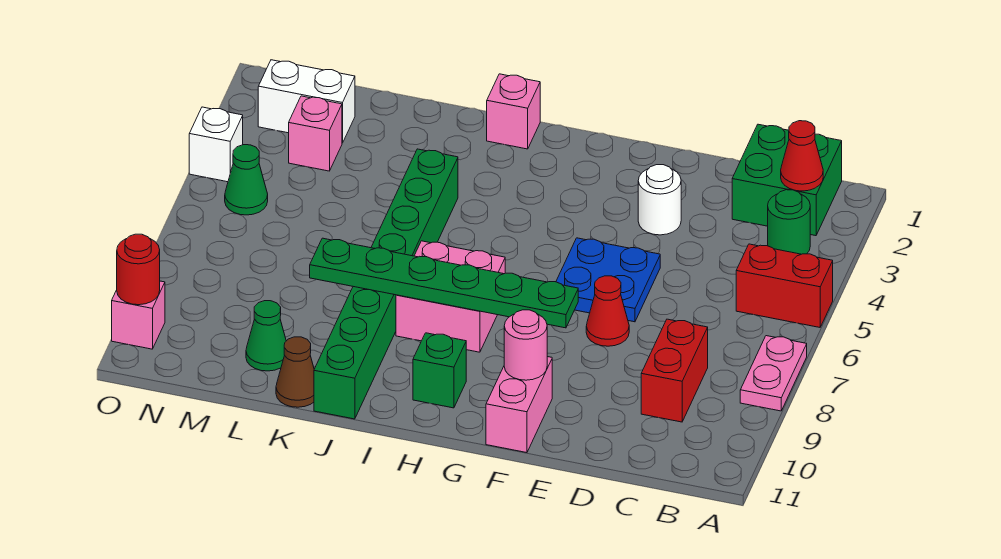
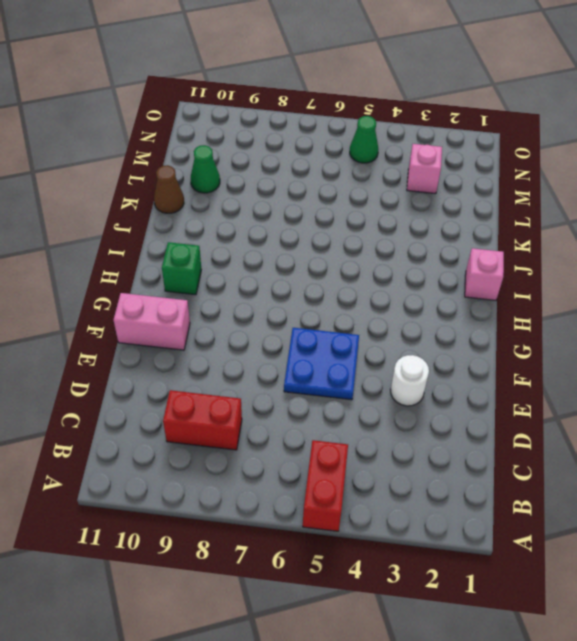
none -> pink plate A7:A8 level 1
none -> green brick B1:C2 level 1
none -> green round brick B3 level 1

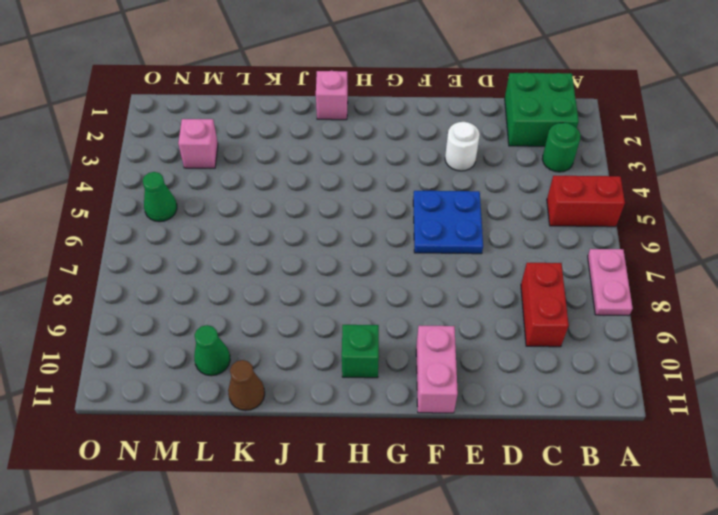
none -> red cone E7 level 1
none -> pink brick H7:I8 level 1
none -> green brick J4:J11 level 1

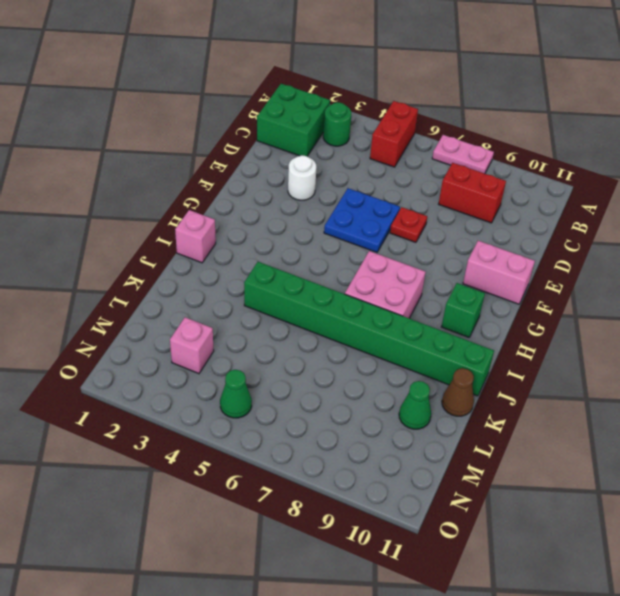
red plate E7 level 1 -> red cone E7 level 1
none -> white brick M2:N2 level 1
none -> white brick O4 level 1
none -> pink brick O10 level 1

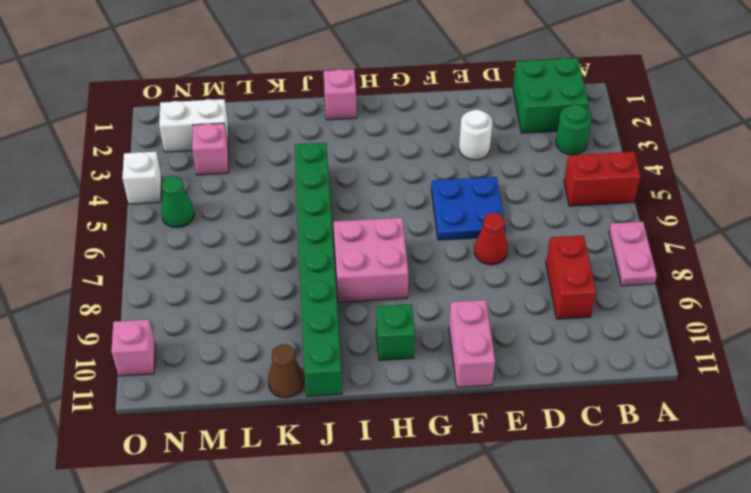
none -> green cone L10 level 1
none -> red cone B2 level 2
none -> green plate F8:K8 level 2

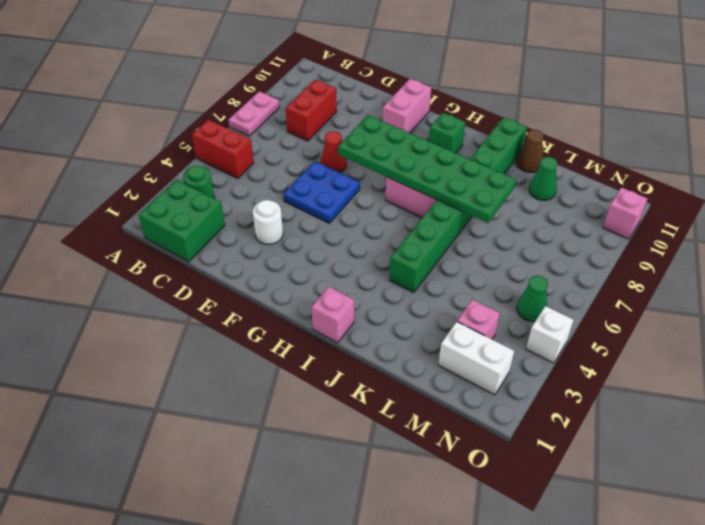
green plate F7:K8 level 2 -> green plate F8:K8 level 2
none -> red cone B2 level 2
none -> pink round brick F10 level 2
none -> red round brick O10 level 2

